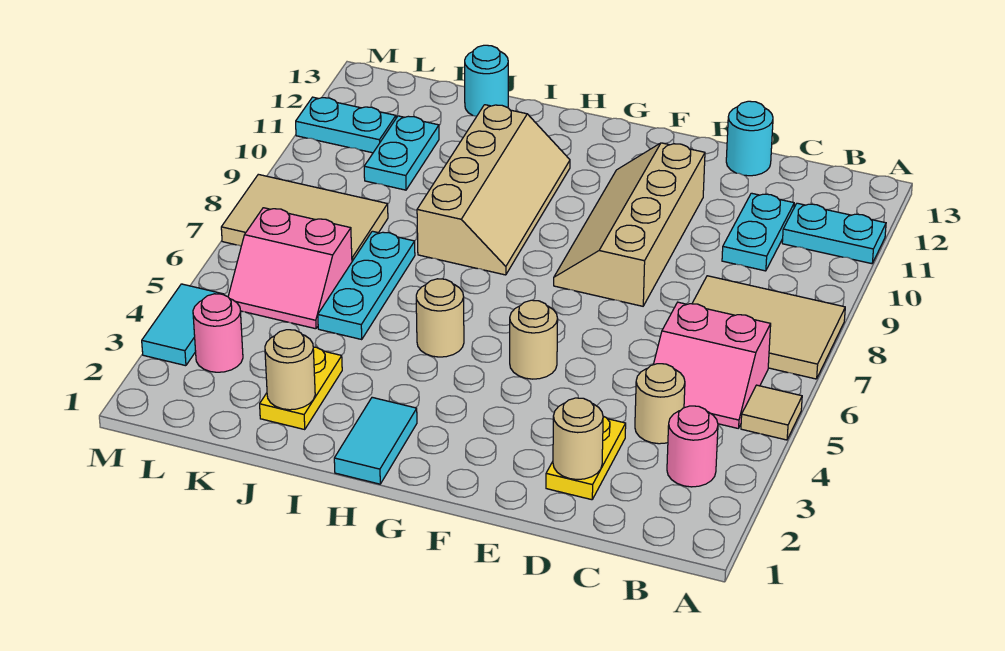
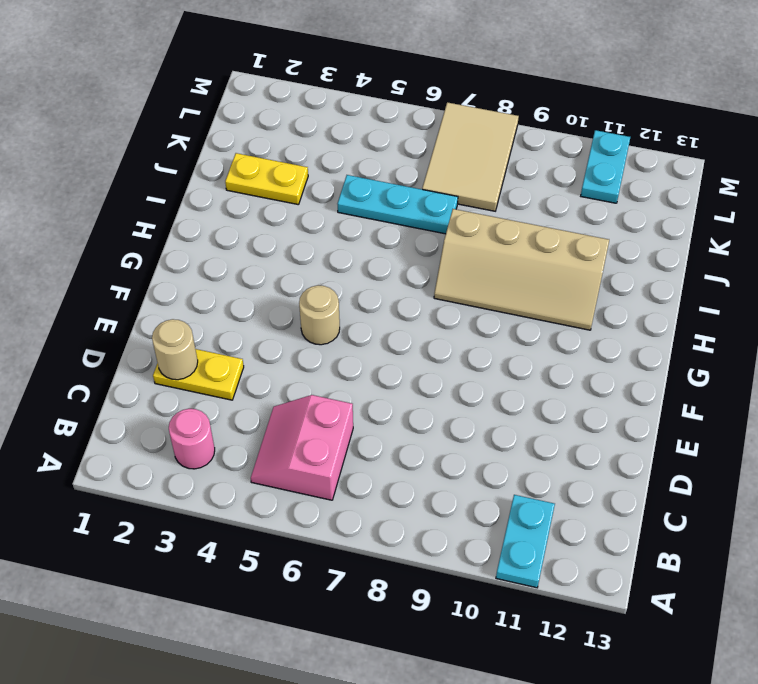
none -> tan tile A5 level 1
none -> tan tile A7:C8 level 1
none -> tan round brick C4 level 1

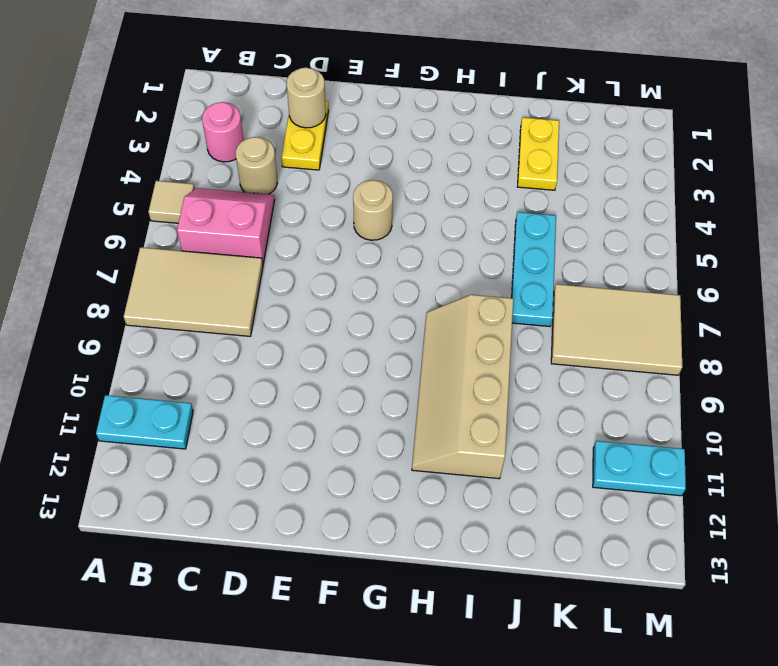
none -> cyan plate C10:C11 level 1
none -> cyan round brick D13 level 1
none -> tan slope E8:F11 level 1 top E

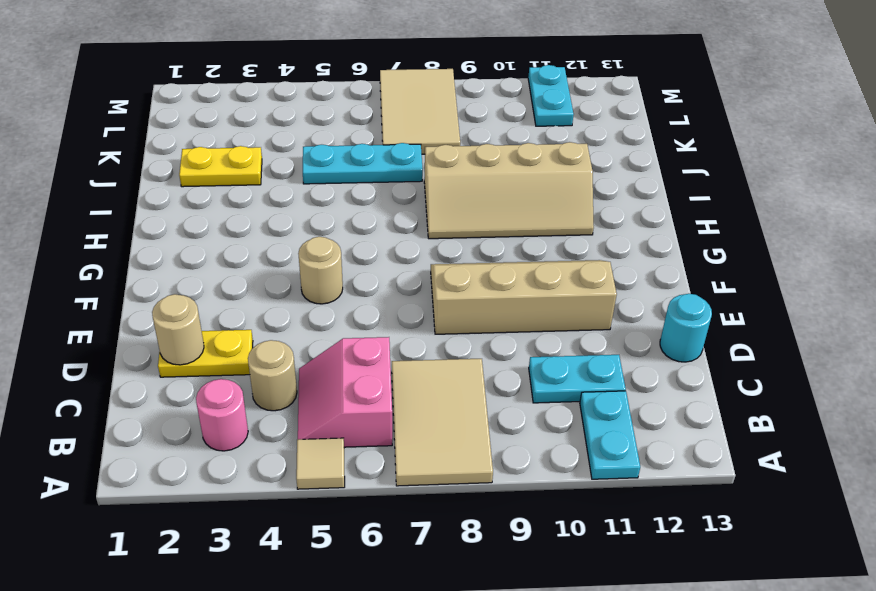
none -> cyan tile H1:H2 level 1
none -> tan round brick H5 level 1
none -> cyan round brick J13 level 1

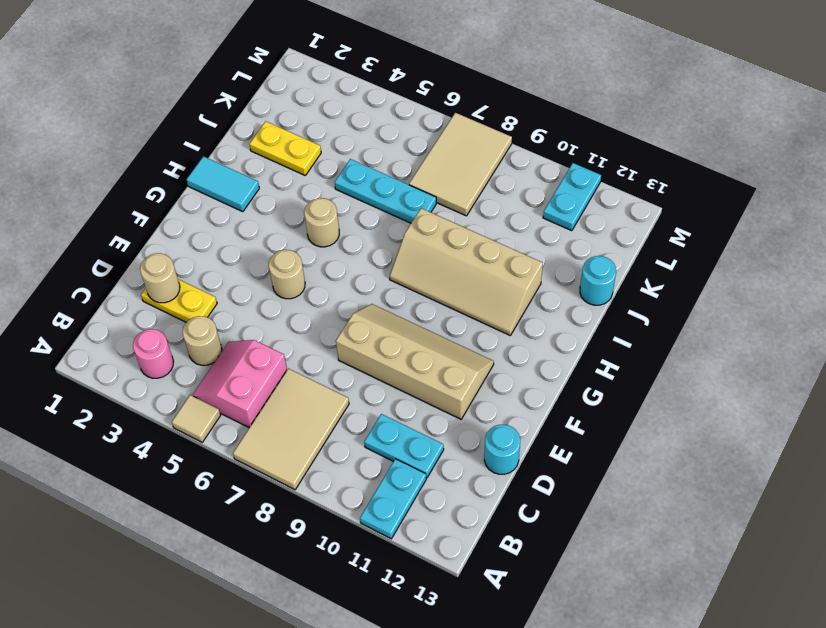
none -> pink slope K5:L6 level 1 top 6
none -> cyan plate K10:K11 level 1
none -> pink round brick L3 level 1

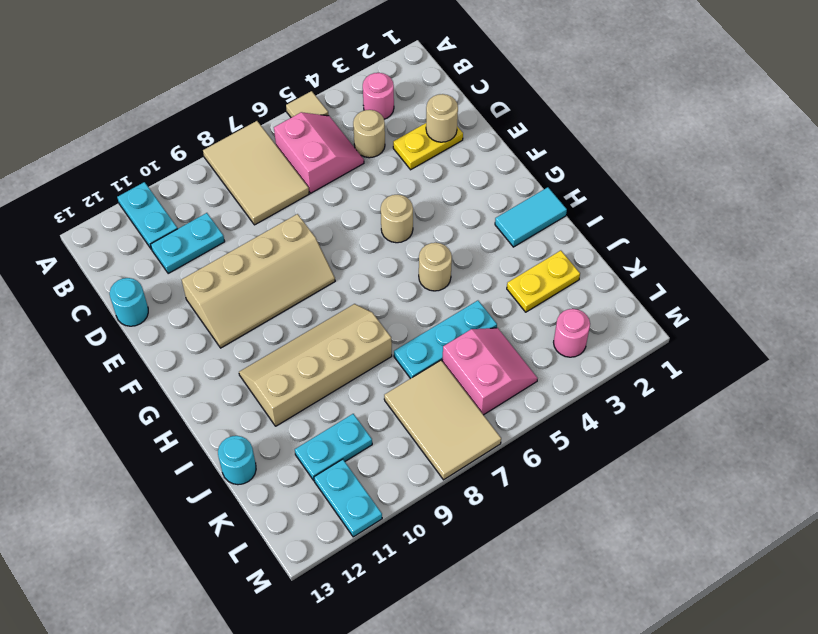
none -> cyan tile M3:M4 level 1
none -> tan round brick J2 level 2

